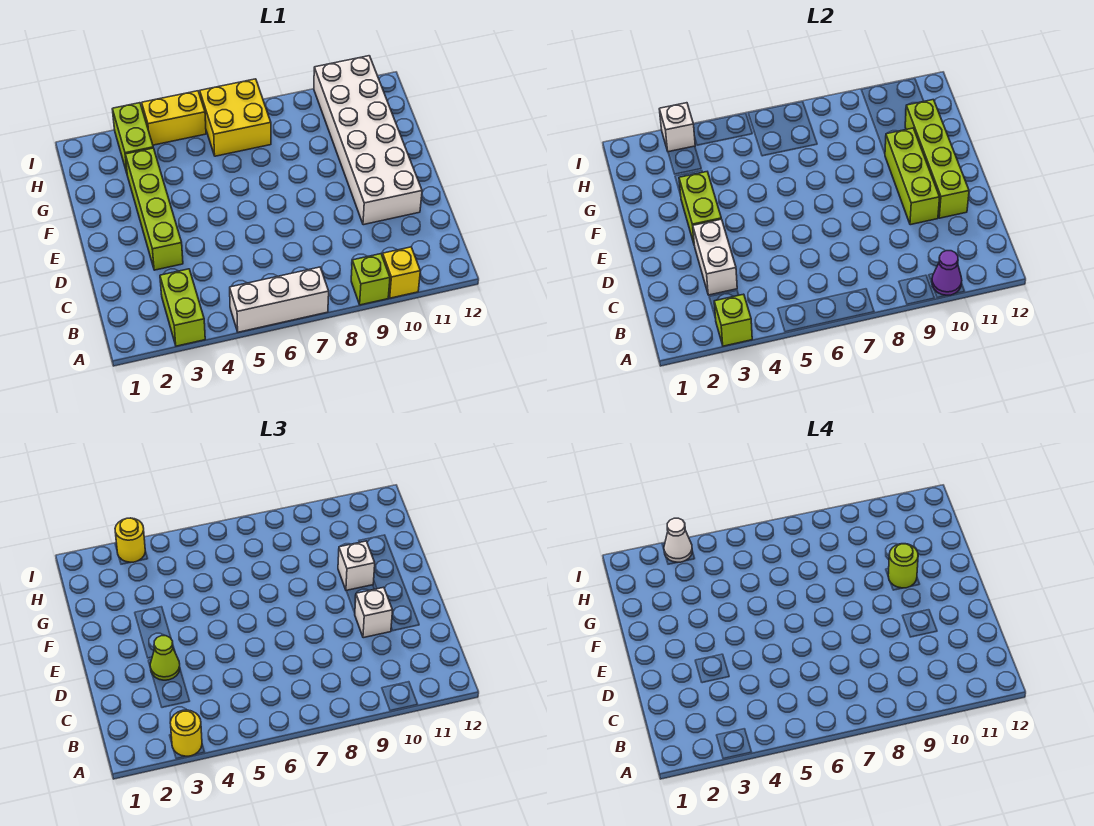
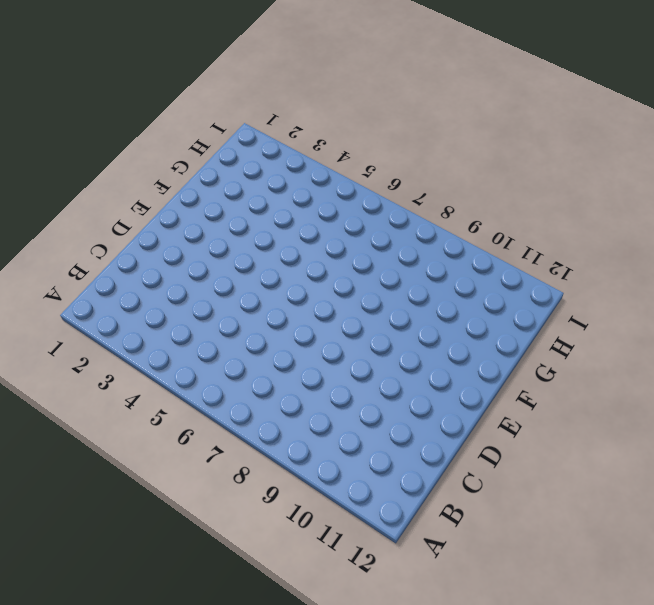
none -> lime brick A3:B3 level 1
none -> white brick A5:A7 level 1
none -> lime brick A9 level 1

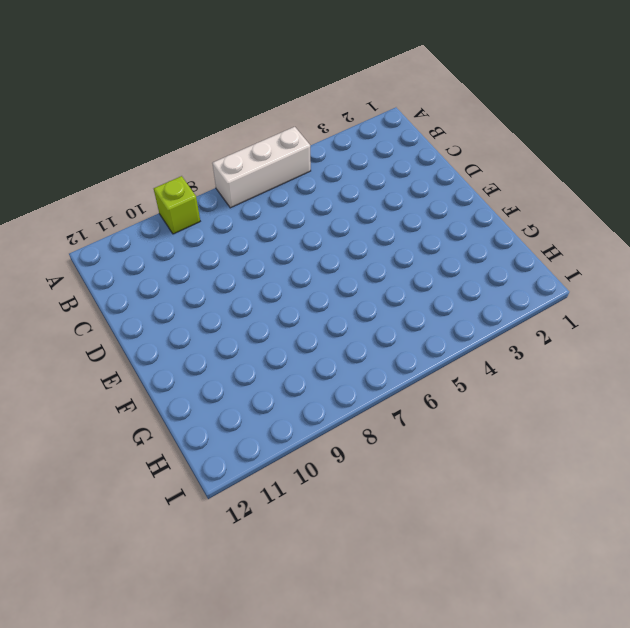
none -> lime brick A3:B3 level 1
none -> yellow brick A10 level 1
none -> lime brick D3:G3 level 1

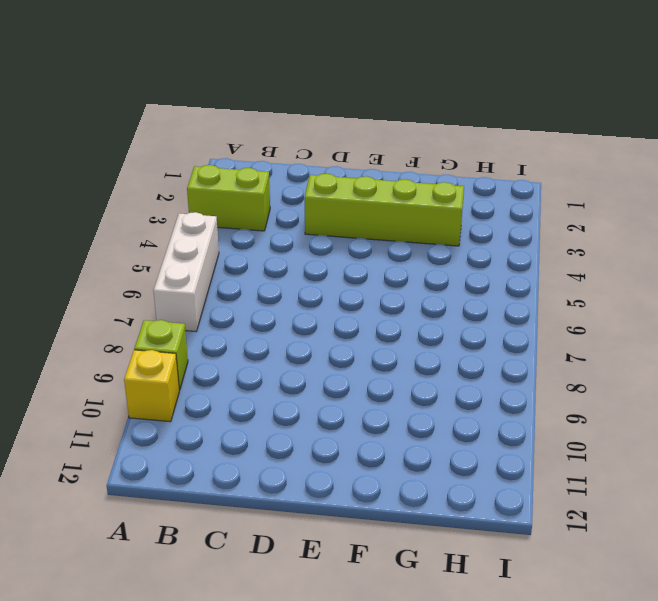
none -> white brick D10:I11 level 1
none -> lime brick H3:I3 level 1
none -> yellow brick H6:I7 level 1

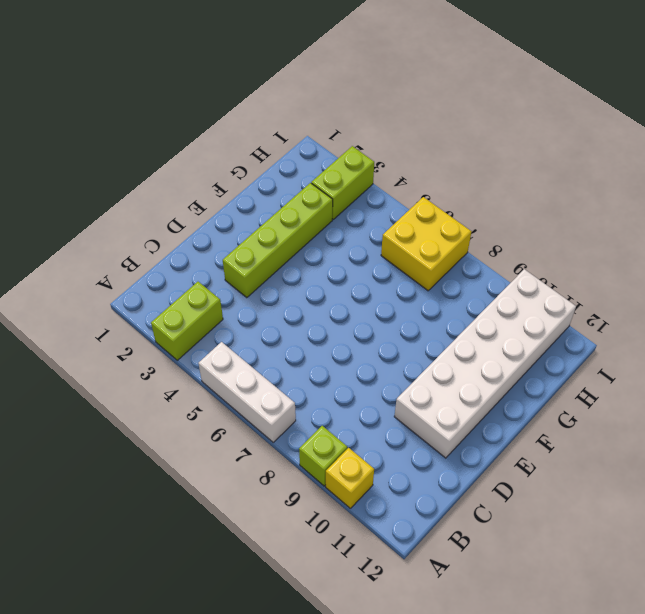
none -> yellow brick I4:I5 level 1
none -> lime brick A3 level 2
none -> purple cone A10 level 2

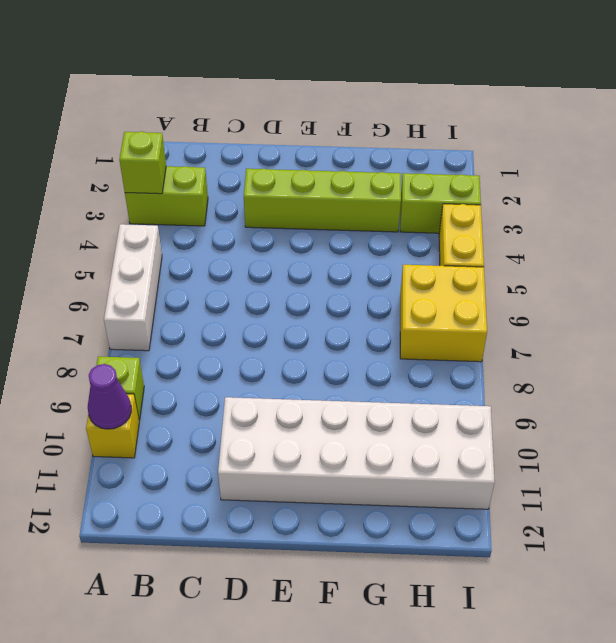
none -> white brick C3:D3 level 2
none -> lime brick D10:F10 level 2
none -> lime brick D11:G11 level 2

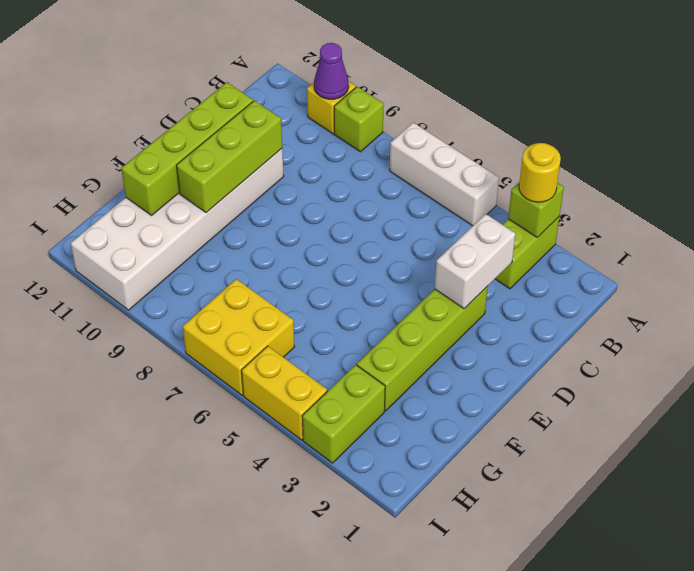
none -> lime brick E3:F3 level 2
none -> white brick I3 level 2
none -> lime cone D3 level 3

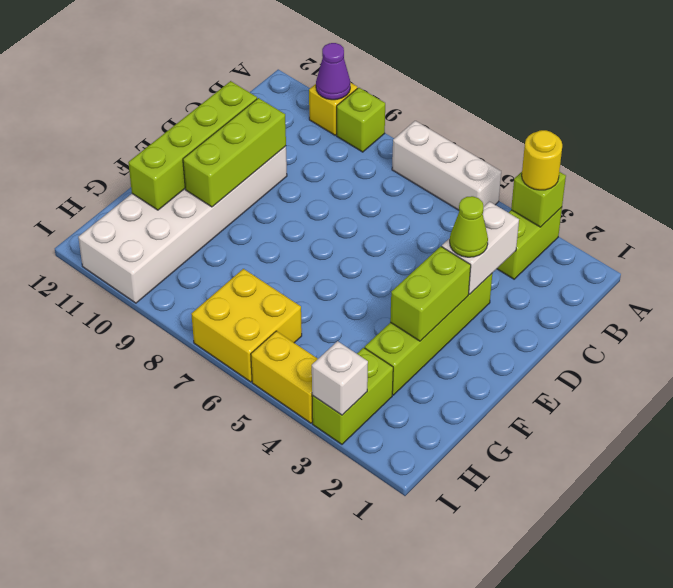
none -> white brick D10 level 3
none -> white brick F10 level 3
none -> yellow round brick I3 level 3

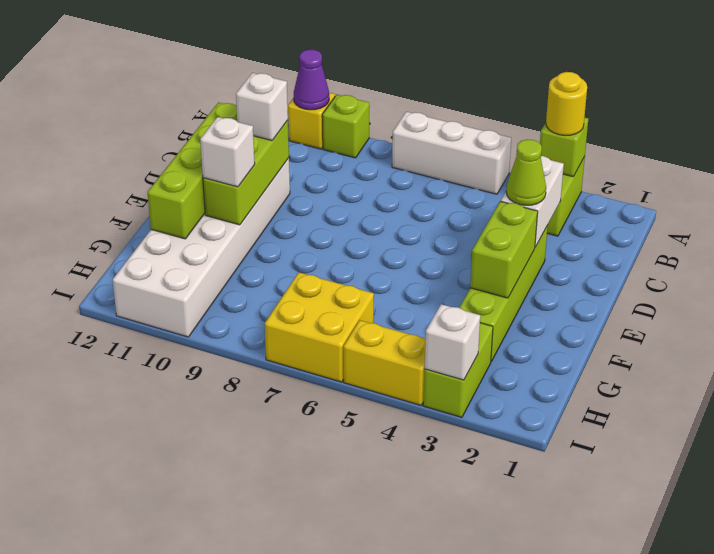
none -> yellow round brick I3 level 3
none -> lime round brick F10 level 4
none -> white cone I3 level 4

